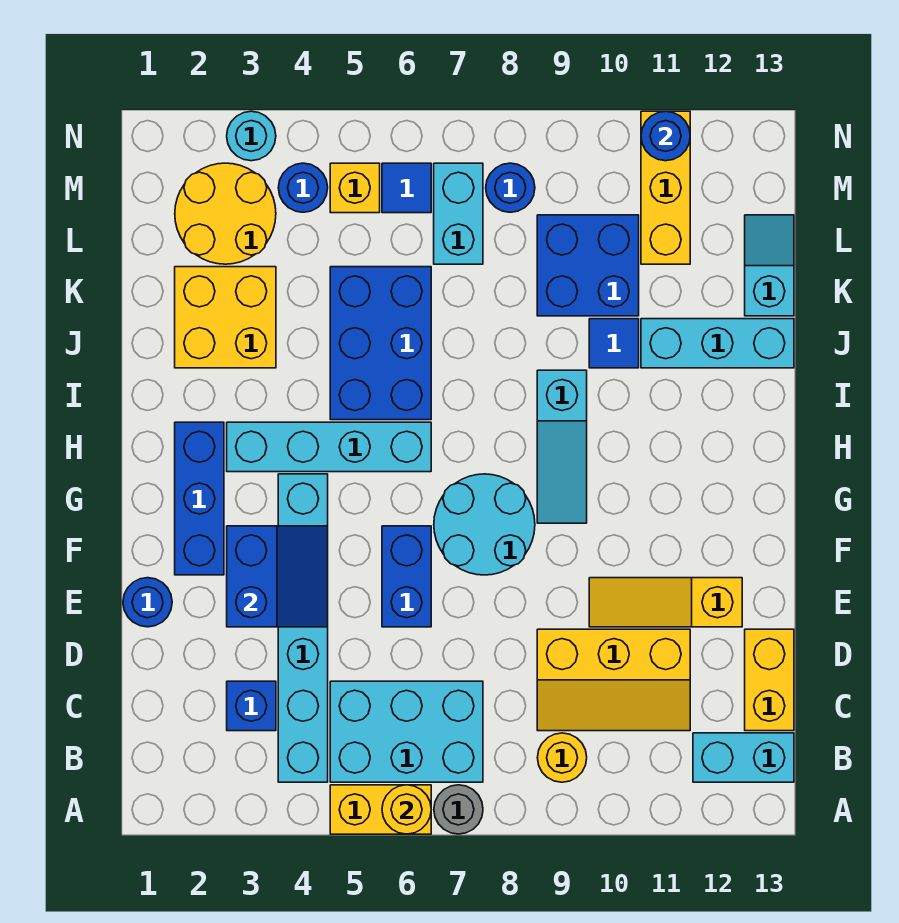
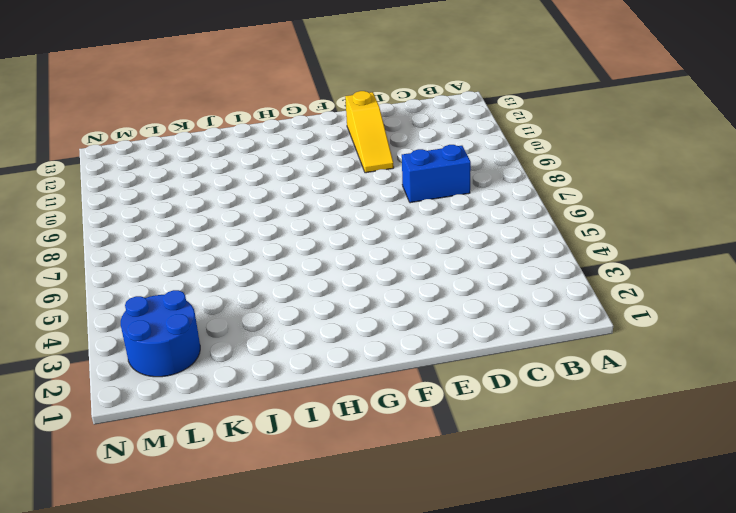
blue brick C8:D8 level 1 -> blue brick E6:F6 level 1
blue round brick L2:M3 level 1 -> yellow round brick L2:M3 level 1
none -> yellow brick A5:A6 level 1
none -> grey round brick A7 level 1
none -> cyan brick B4:G4 level 1
none -> cyan brick B5:C7 level 1

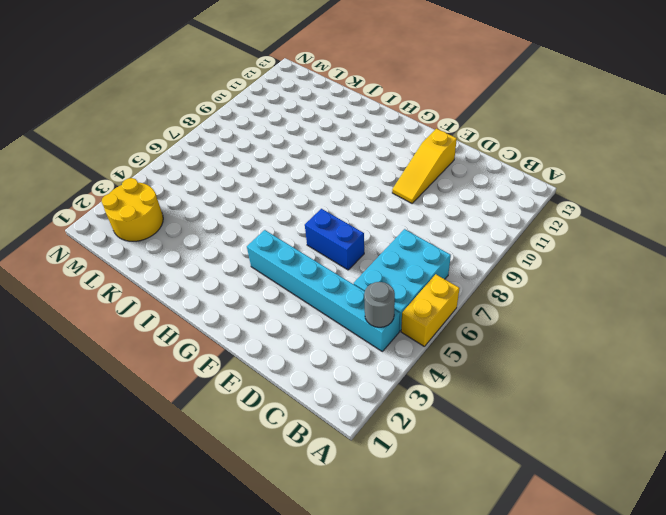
grey round brick B4 level 2 -> grey round brick A7 level 1
none -> yellow round brick B9 level 1
none -> cyan brick B12:B13 level 1
none -> blue brick C3 level 1
none -> yellow slope C9:D11 level 1 top D

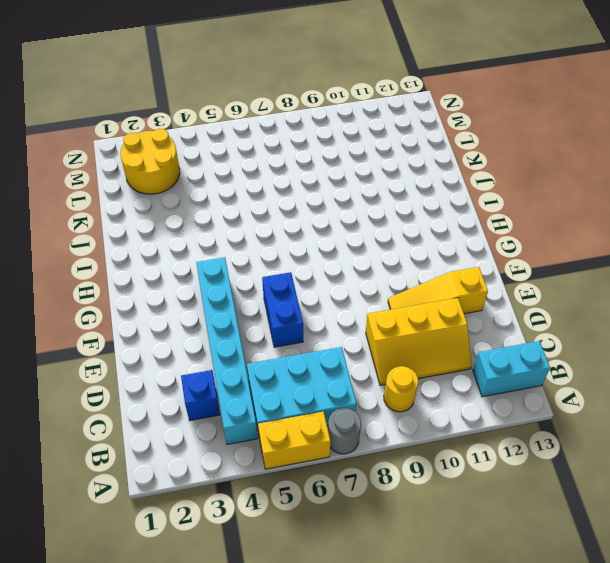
none -> yellow brick C13:D13 level 1
none -> blue round brick E1 level 1
none -> blue brick F2:H2 level 1
none -> cyan round brick F7:G8 level 1

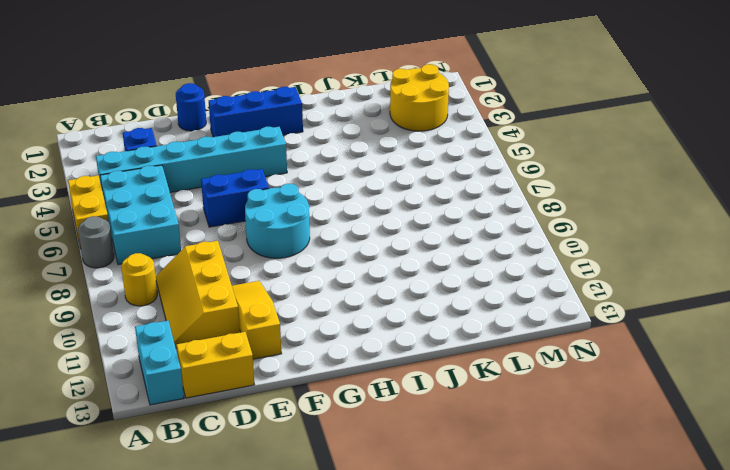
none -> cyan slope G9:I9 level 1 top I
none -> cyan brick H3:H6 level 1
none -> blue brick I5:K6 level 1
none -> yellow brick J2:K3 level 1

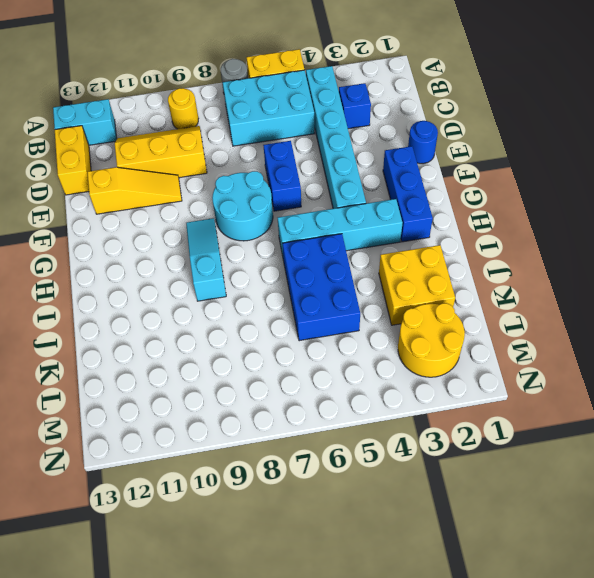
none -> blue tile J10 level 1
none -> cyan brick J11:J13 level 1
none -> blue brick K9:L10 level 1
none -> cyan slope K13:L13 level 1 top K

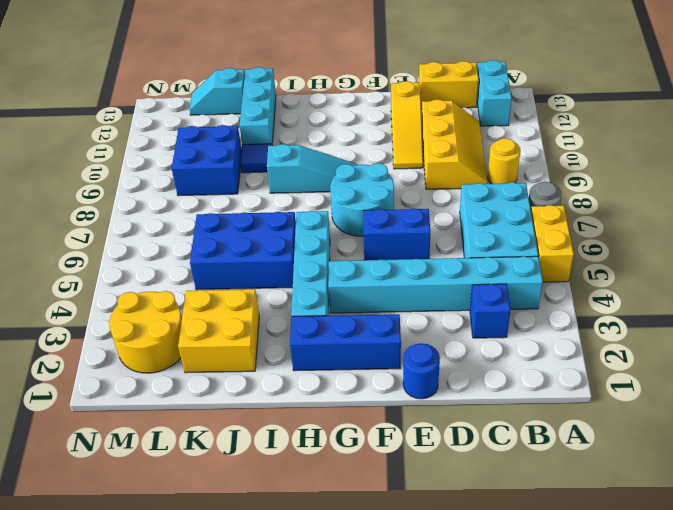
none -> cyan brick L7:M7 level 1
none -> yellow brick L11:N11 level 1
none -> blue round brick M4 level 1
none -> yellow brick M5 level 1

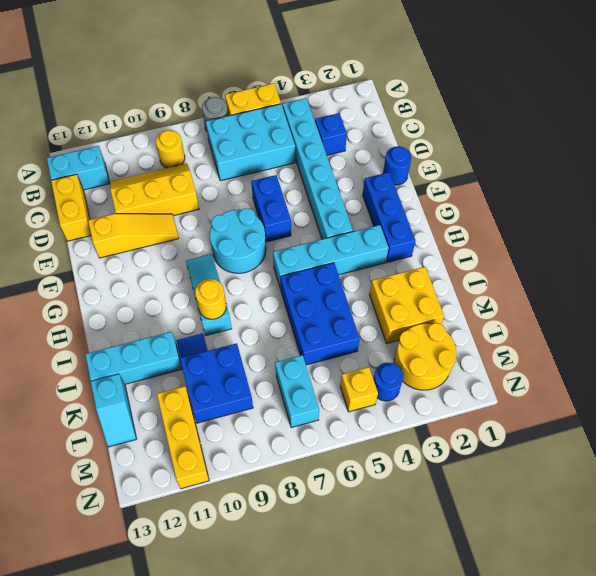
yellow round brick I9 level 2 -> yellow round brick A6 level 2
none -> blue tile M6 level 1
none -> blue round brick M8 level 1
none -> cyan round brick N3 level 1
none -> blue slope E3:F4 level 2 top 3

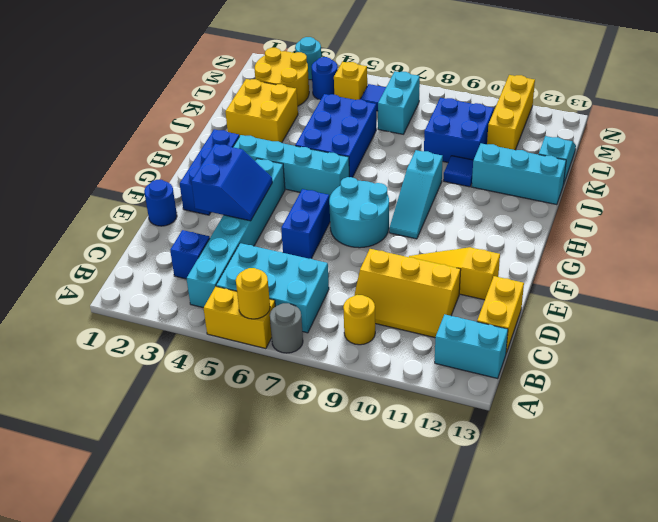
none -> blue round brick M8 level 1
none -> blue round brick N11 level 2

